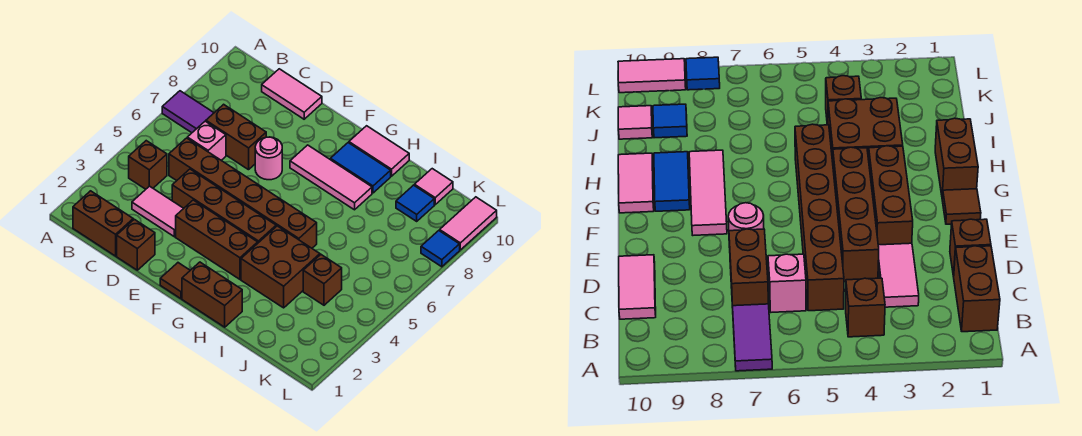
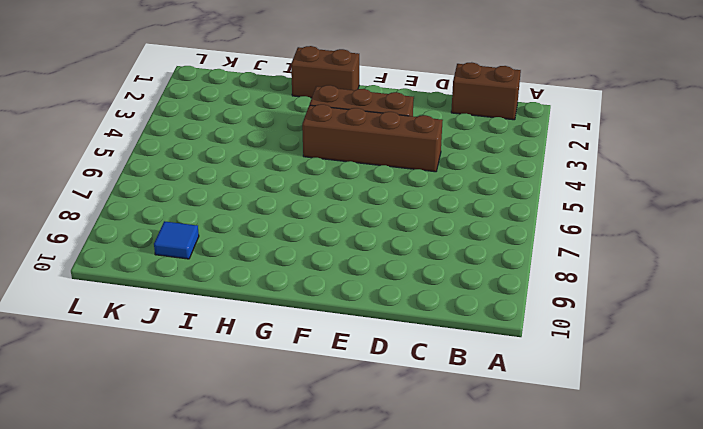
none -> purple tile A7:B7 level 1
none -> brown brick B4 level 1
none -> pink tile C3:D3 level 1

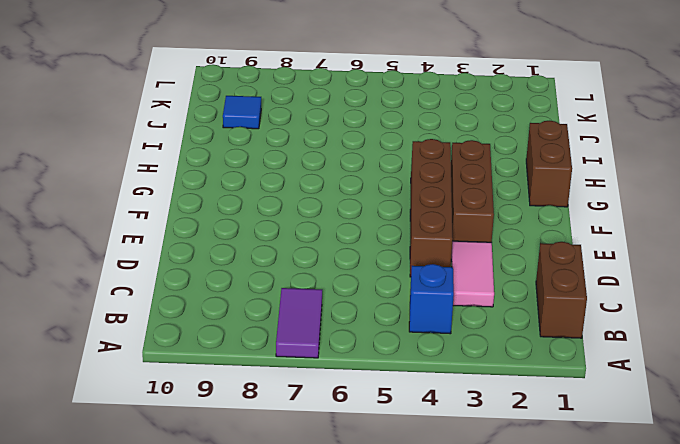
blue brick B4 level 1 -> brown brick B4 level 1
none -> brown brick C5:H5 level 1
none -> pink brick C6 level 1
none -> brown brick C7:D7 level 1

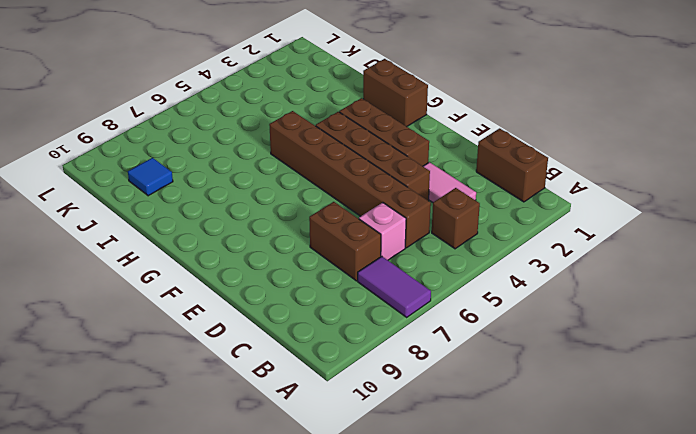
none -> pink tile C10:D10 level 1
none -> brown brick D1 level 1
none -> pink round brick E7 level 1

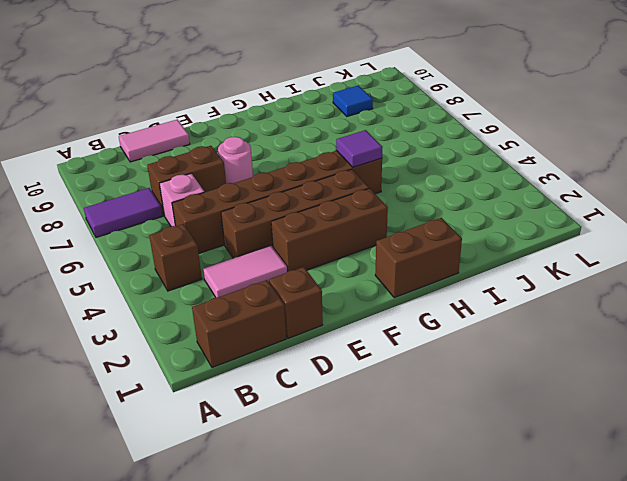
purple tile H5 level 2 -> none
none -> brown tile F1 level 1
none -> pink tile F8:H8 level 1
none -> blue tile G9:H9 level 1

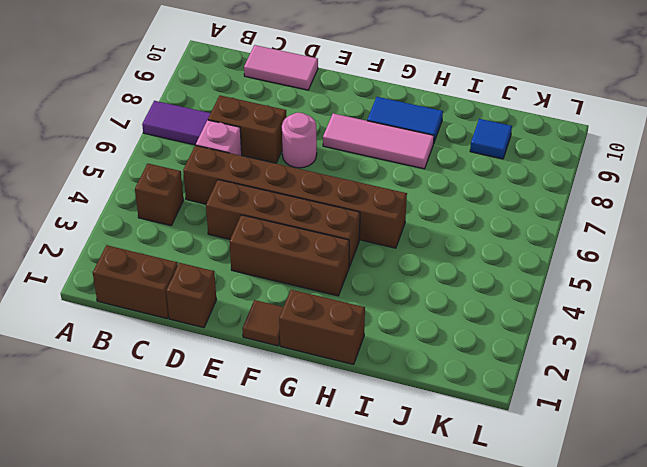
none -> pink tile C3:D3 level 1
none -> pink tile G10:H10 level 1
none -> brown brick H3:I4 level 1

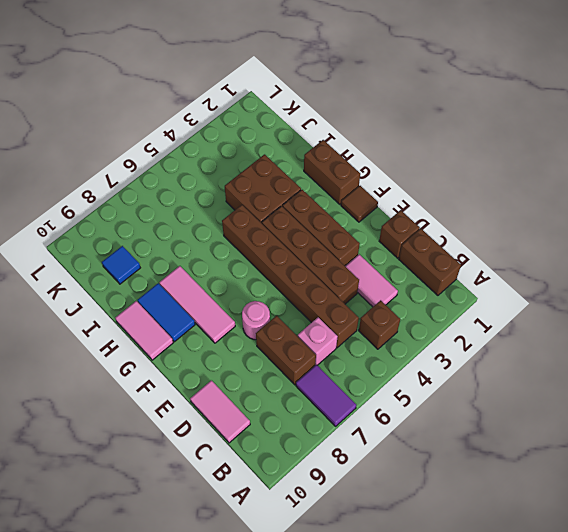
none -> brown brick J4 level 1
none -> pink tile J10 level 1
none -> blue tile L8 level 1

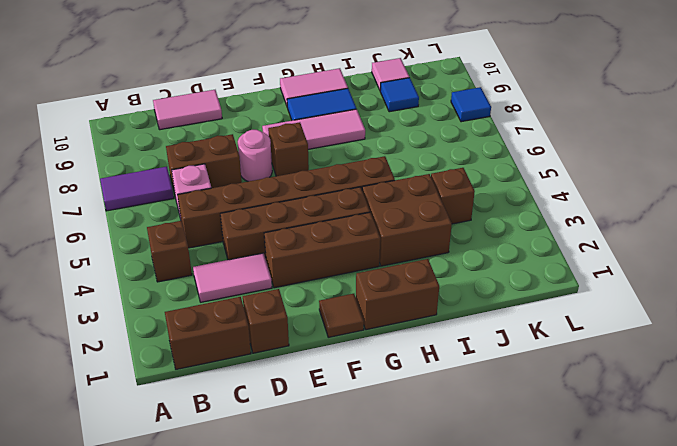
brown brick F7 level 1 -> none
none -> pink tile L9:L10 level 1

